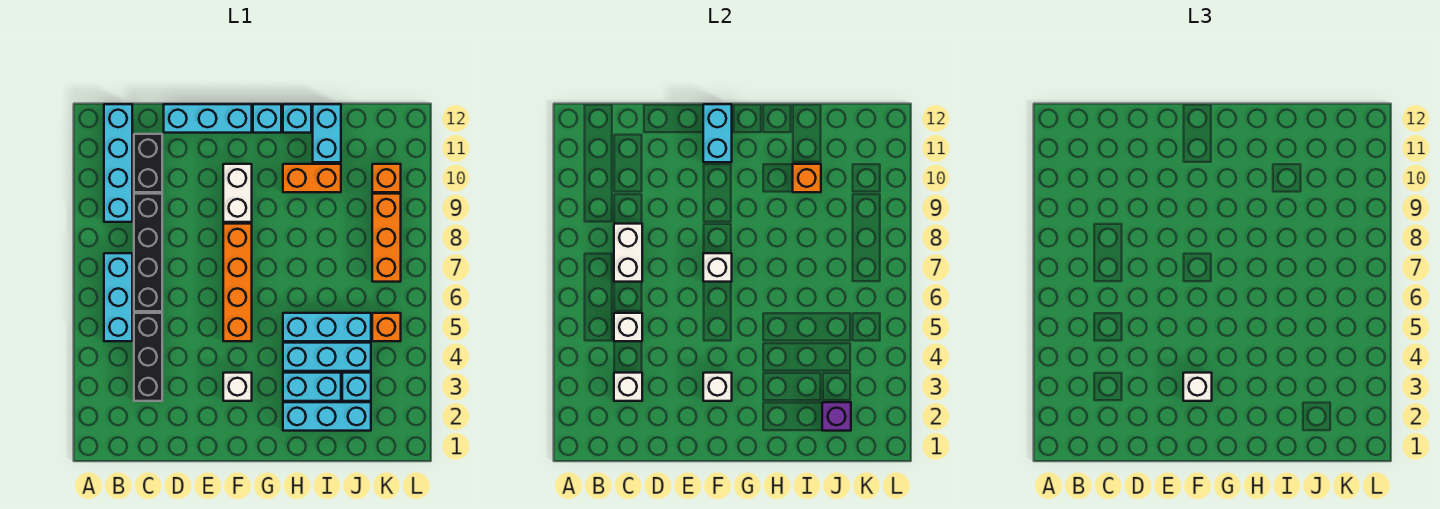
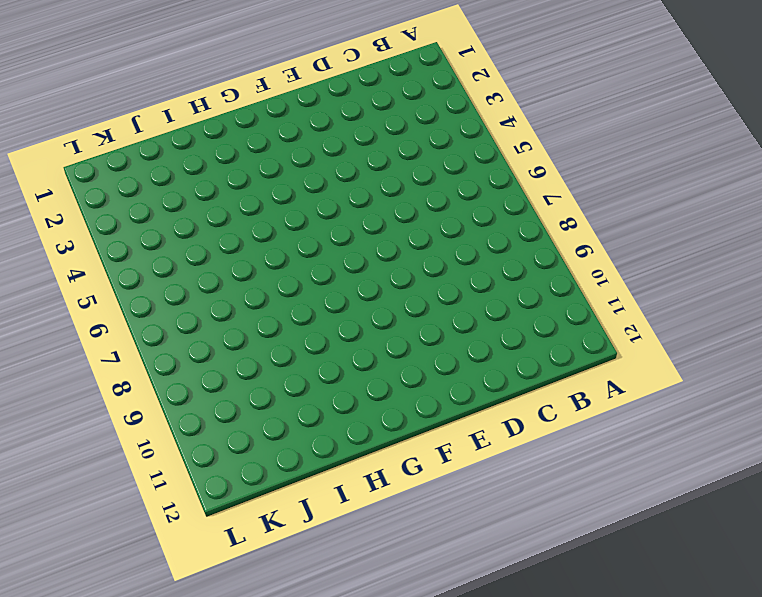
none -> cyan brick B5:B7 level 1
none -> cyan brick B9:B12 level 1
none -> black brick C3:C5 level 1
none -> black brick C6:C9 level 1

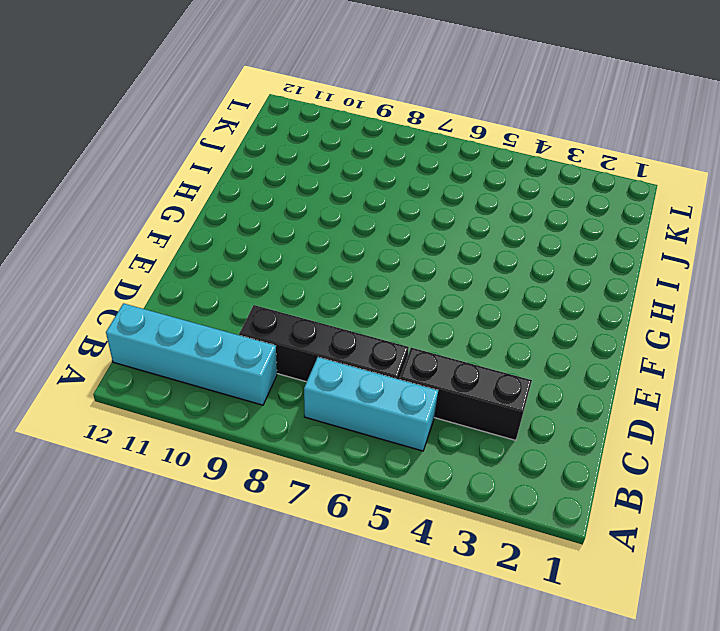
none -> black brick C10:C11 level 1
none -> cyan brick D12:F12 level 1
none -> white brick F3 level 1
none -> orange brick F5:F8 level 1

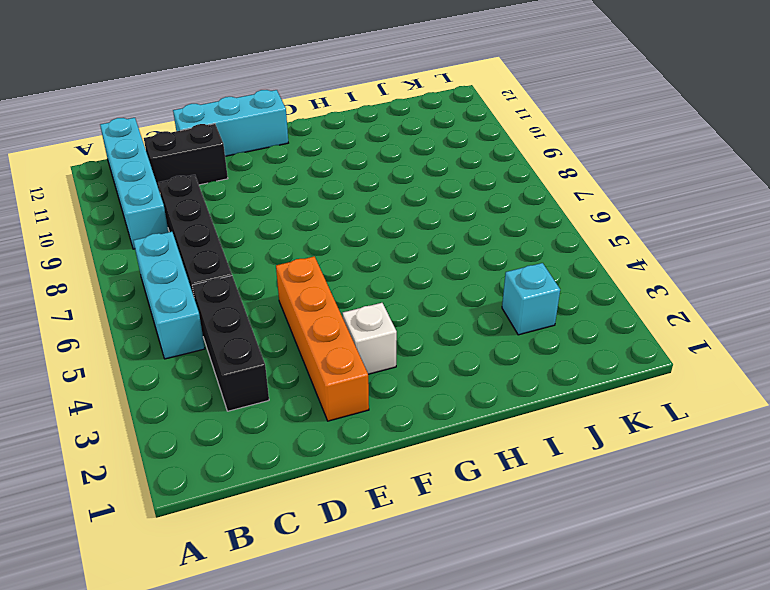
black brick C11:D11 level 1 -> black brick C10:C11 level 1
orange brick E2:E5 level 1 -> orange brick F5:F8 level 1
none -> white brick F9:F10 level 1
none -> cyan brick G12 level 1
none -> cyan brick H2:J2 level 1
none -> cyan brick H3:I3 level 1

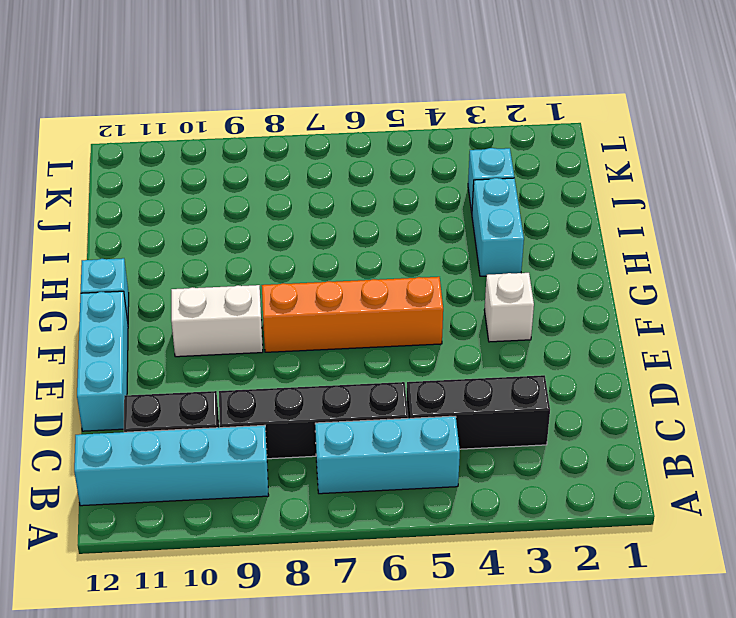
none -> cyan brick H2:J2 level 1
none -> cyan brick H4:J4 level 1
none -> cyan brick H5:J5 level 1
none -> orange brick H10:I10 level 1

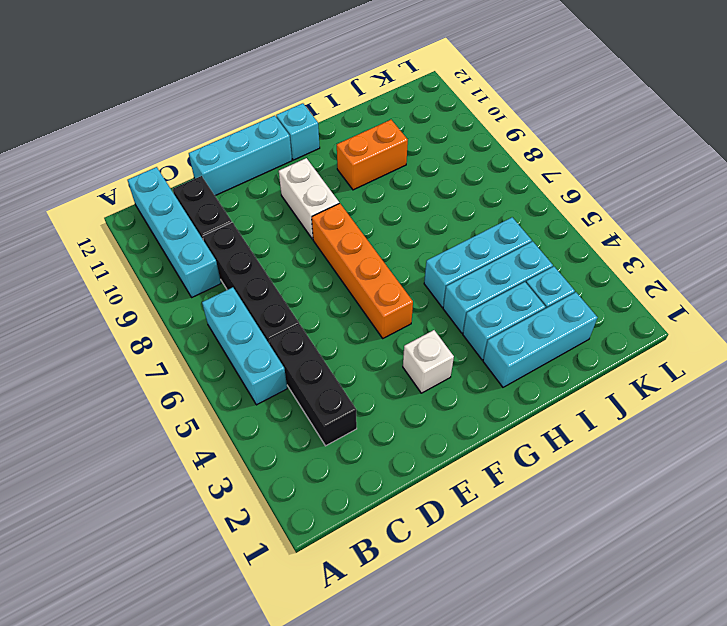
none -> cyan brick H12 level 1
none -> cyan brick I11:I12 level 1
none -> orange brick K5 level 1
none -> orange brick K7:K9 level 1

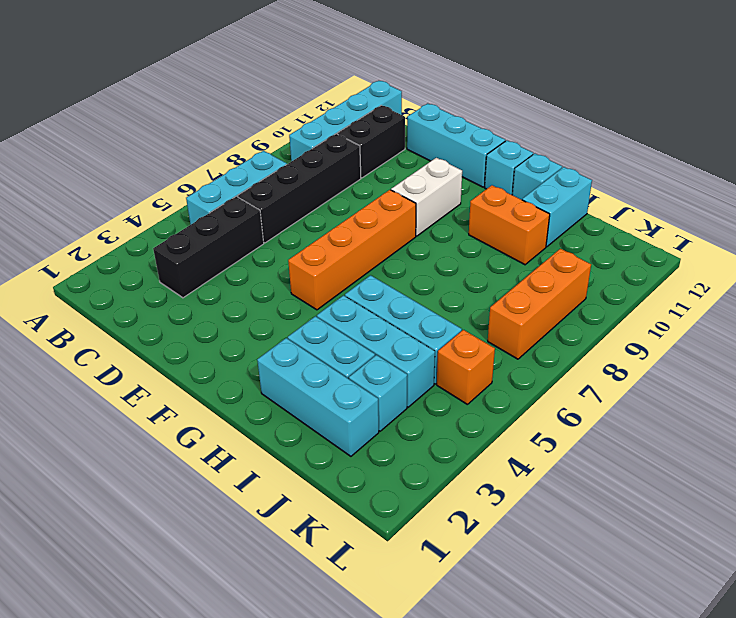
none -> white brick F3 level 1
none -> orange brick K10 level 1
none -> white brick C3 level 2
none -> white brick C5 level 2

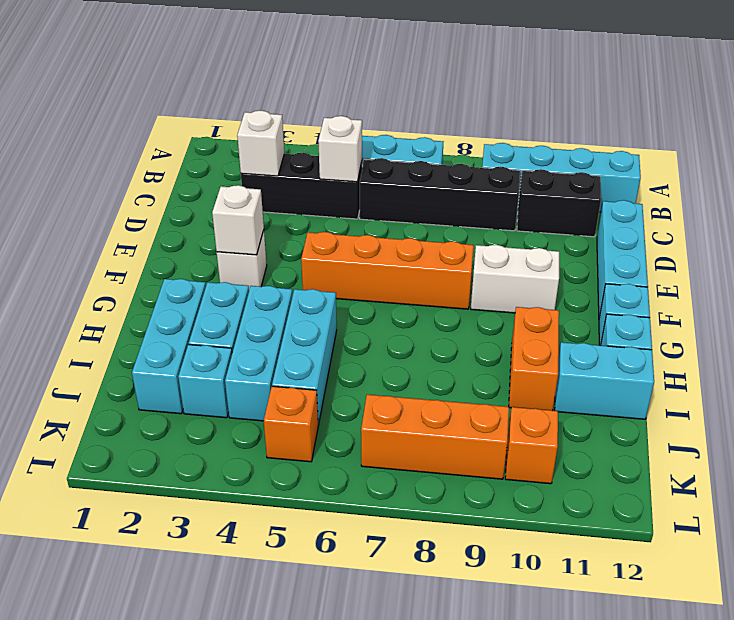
none -> white brick C7:C8 level 2
none -> white brick F7 level 2
none -> cyan brick F11:F12 level 2
none -> orange brick I10 level 2

